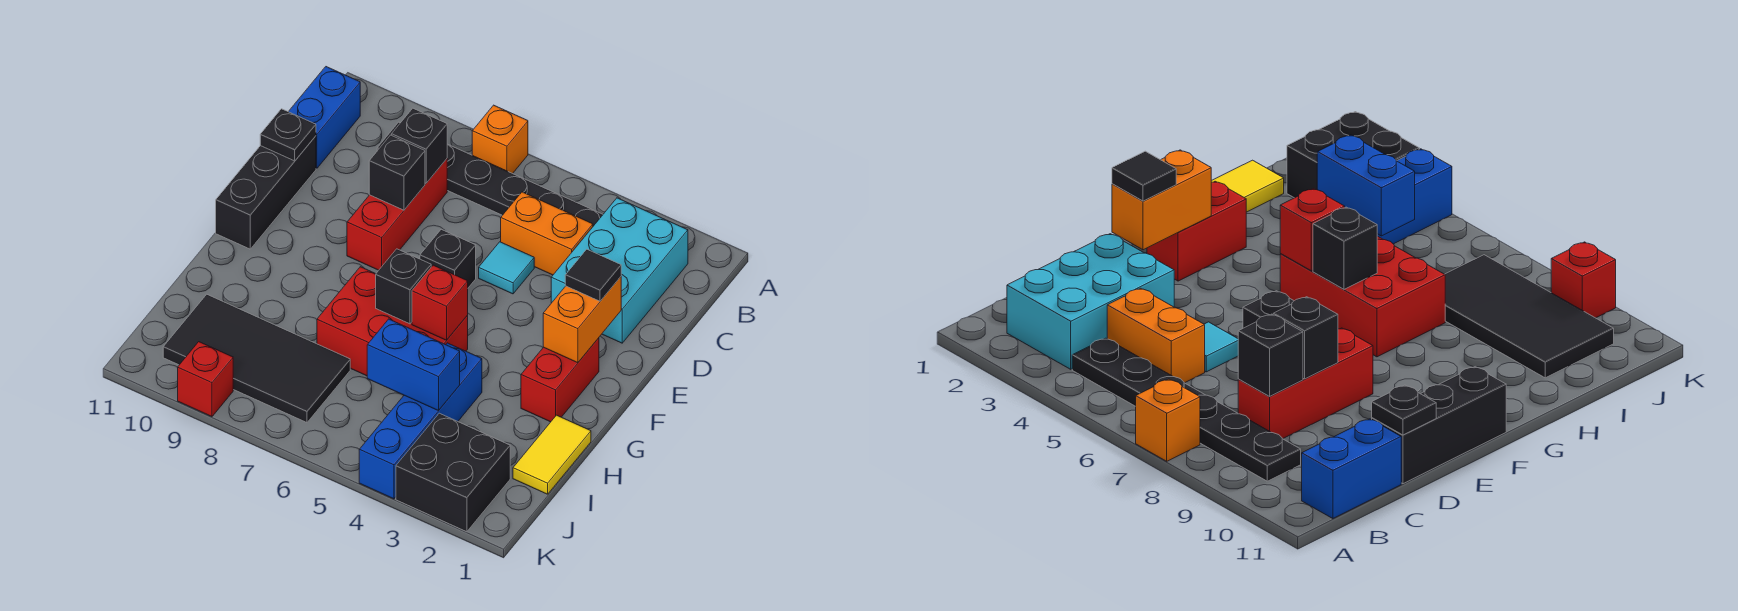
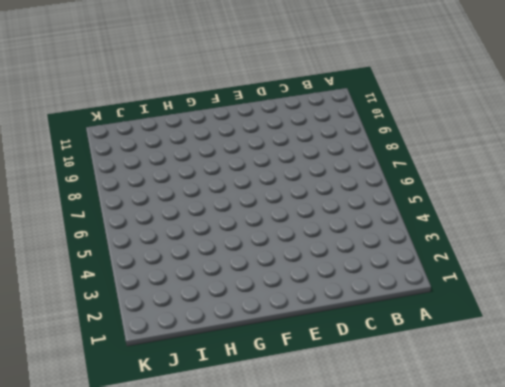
none -> orange brick A7 level 1
none -> cyan brick B2:D3 level 1
none -> black plate B4:B9 level 1

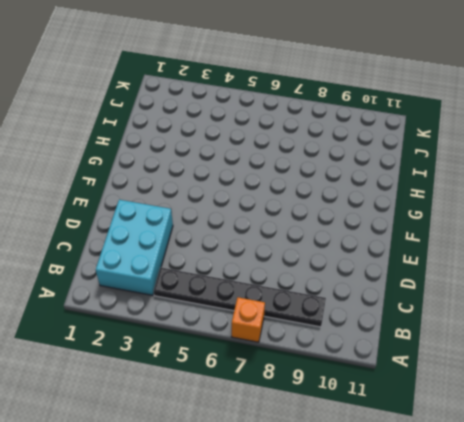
none -> blue brick B11:C11 level 1
none -> orange brick C4:C5 level 1
none -> red brick C8:E8 level 1

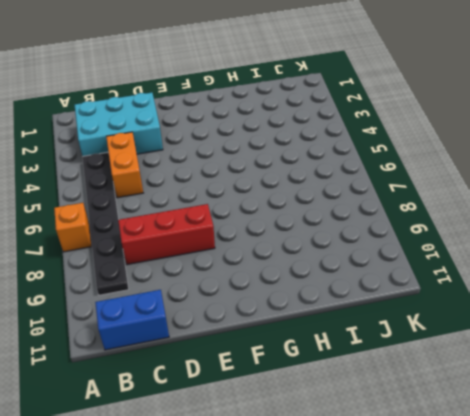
none -> cyan tile D5 level 1
none -> black brick D11:F11 level 1
none -> black brick E6 level 1

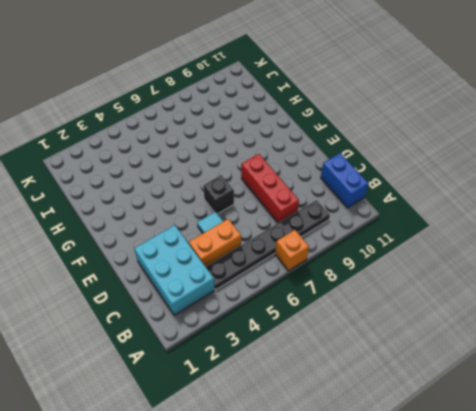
none -> black brick D11:F11 level 1
none -> red brick F2:G2 level 1
none -> red brick G5:H7 level 1

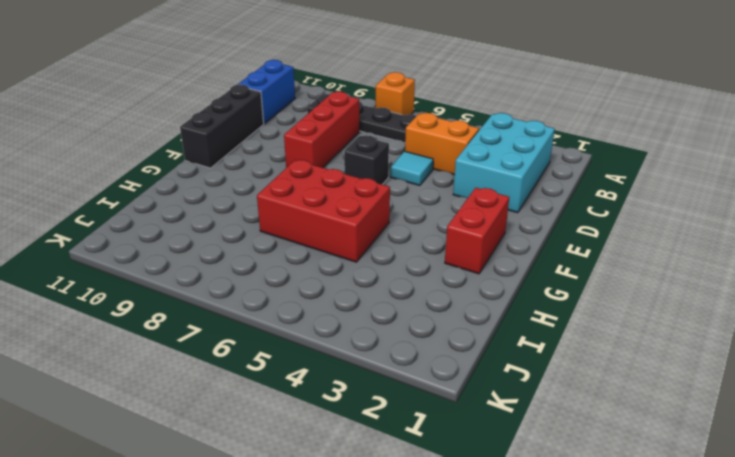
none -> yellow tile H1:I1 level 1
none -> blue brick H4:K4 level 1
none -> black tile I7:J10 level 1

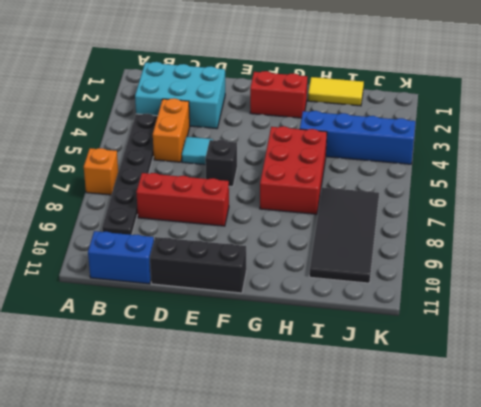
none -> black brick J2:K3 level 1
none -> red brick K9 level 1
none -> black brick C8 level 2

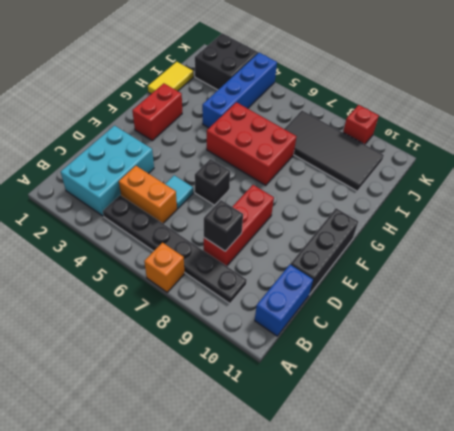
none -> black brick D8 level 2
none -> black plate D11 level 2
none -> orange brick E2:F2 level 2

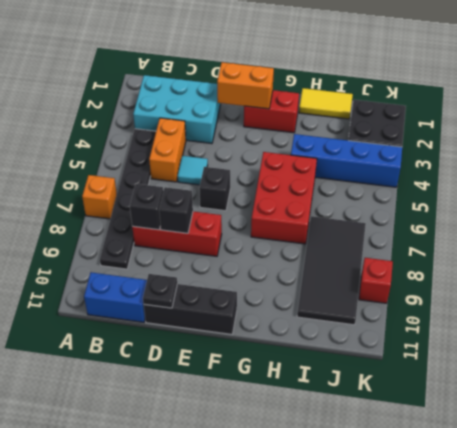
none -> red brick G5 level 2
none -> black brick G6 level 2
none -> blue brick I4:I5 level 2

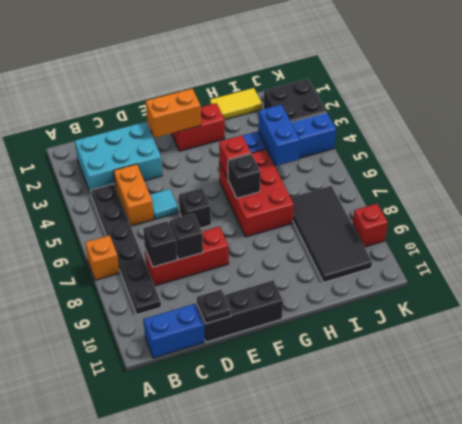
none -> black tile E2 level 3

